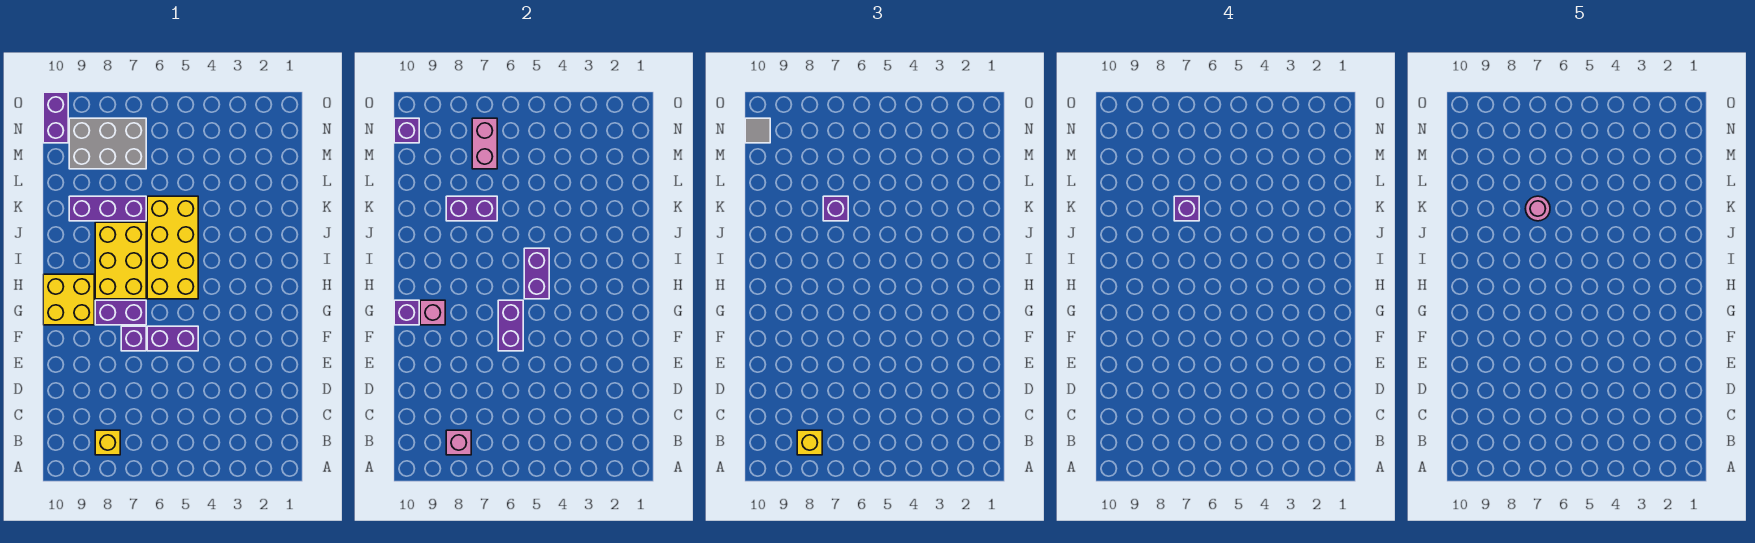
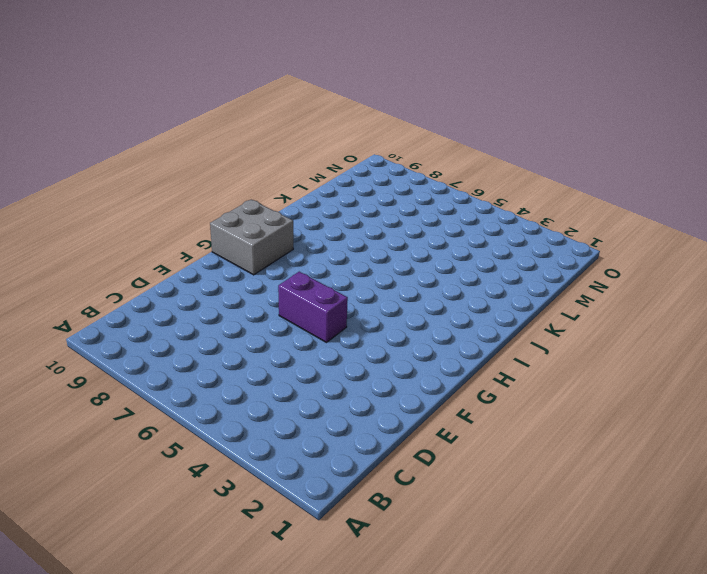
grey brick G9:H10 level 1 -> yellow brick G9:H10 level 1
none -> yellow brick B8 level 1
none -> purple brick F7 level 1
none -> purple brick G7:G8 level 1

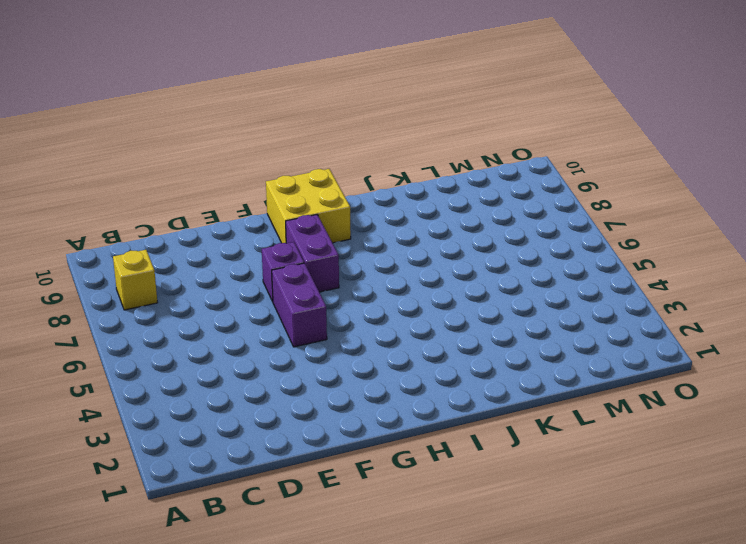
none -> yellow brick H5:K6 level 1
none -> yellow brick H7:J8 level 1
none -> purple brick K7:K9 level 1

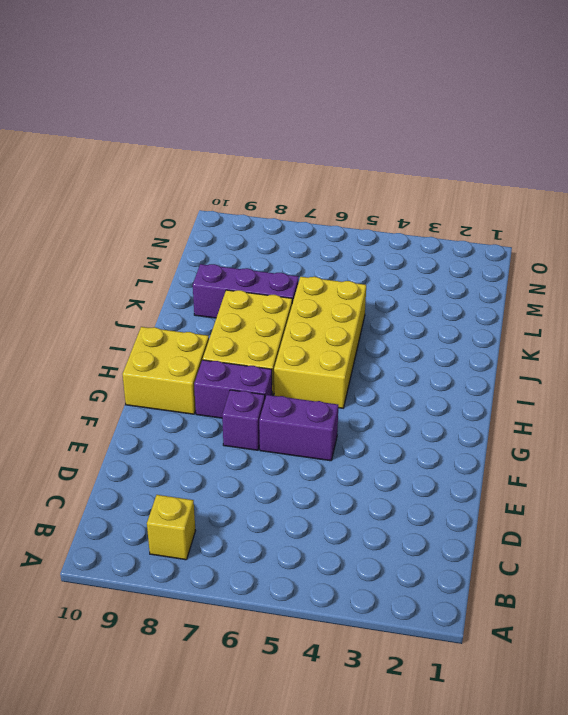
none -> grey brick M7:N9 level 1
none -> purple brick N10:O10 level 1
none -> pink brick B8 level 2

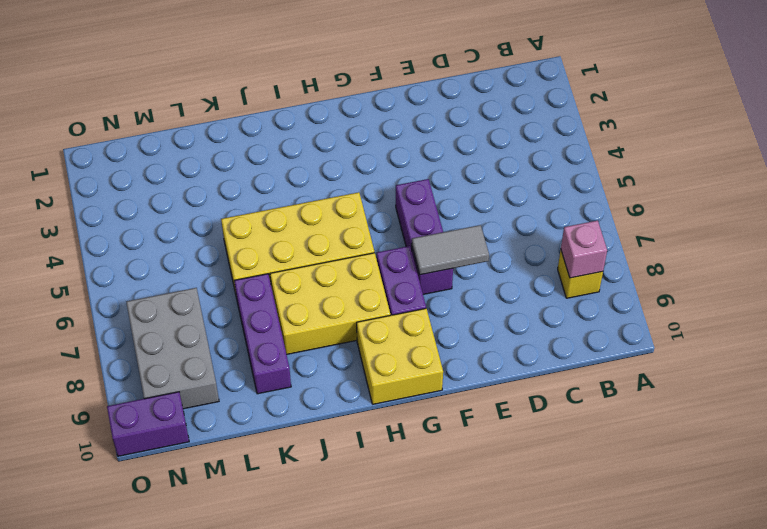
grey tile E7:F7 level 2 -> none
none -> purple brick F6:G6 level 2
none -> pink brick G9 level 2
none -> purple brick G10 level 2

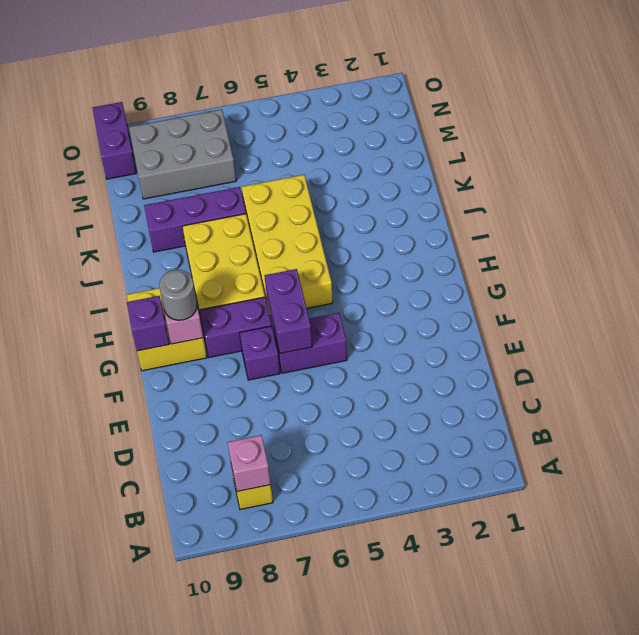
grey round brick G9 level 3 -> none
none -> purple brick H5:I5 level 2
none -> purple brick K7:K8 level 2
none -> pink brick M7:N7 level 2

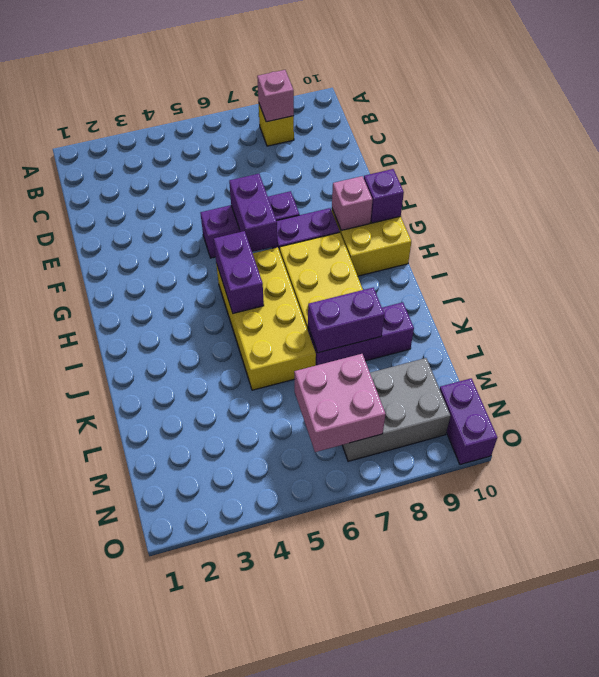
pink brick M6:N7 level 2 -> pink brick M7:N7 level 2
none -> purple brick N10 level 2
none -> yellow brick B8 level 3
none -> purple brick K7 level 3

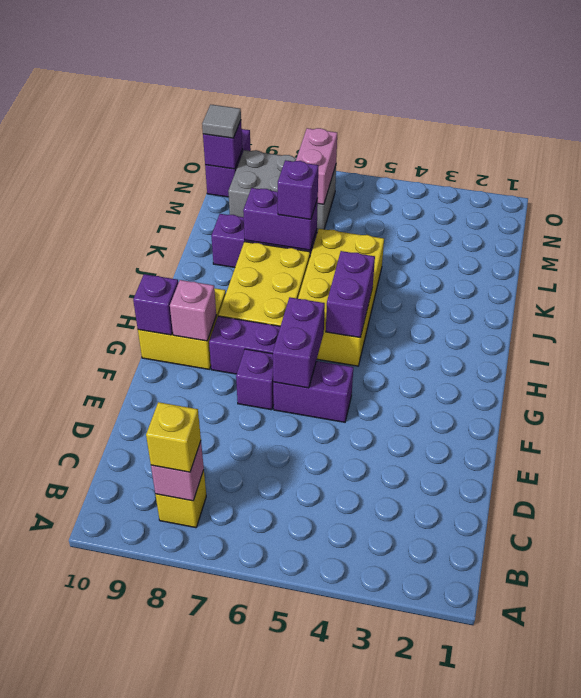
none -> purple brick K7 level 4
none -> pink round brick K7 level 5

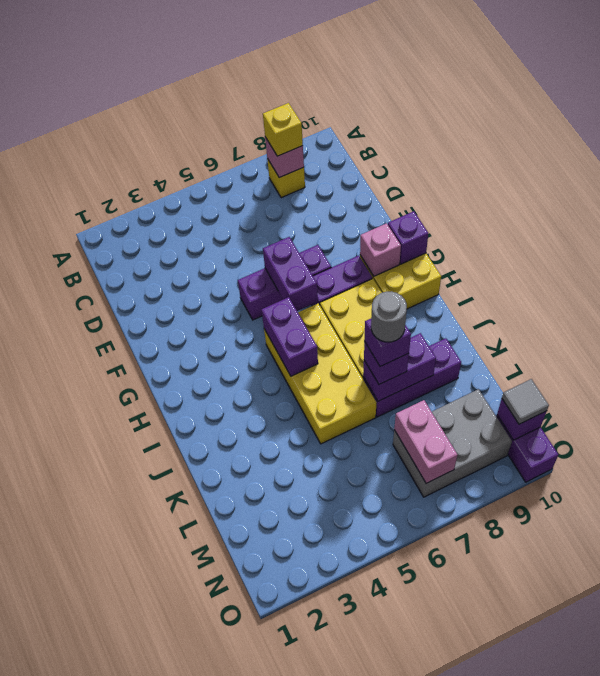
grey round brick K7 level 5 -> pink round brick K7 level 5

